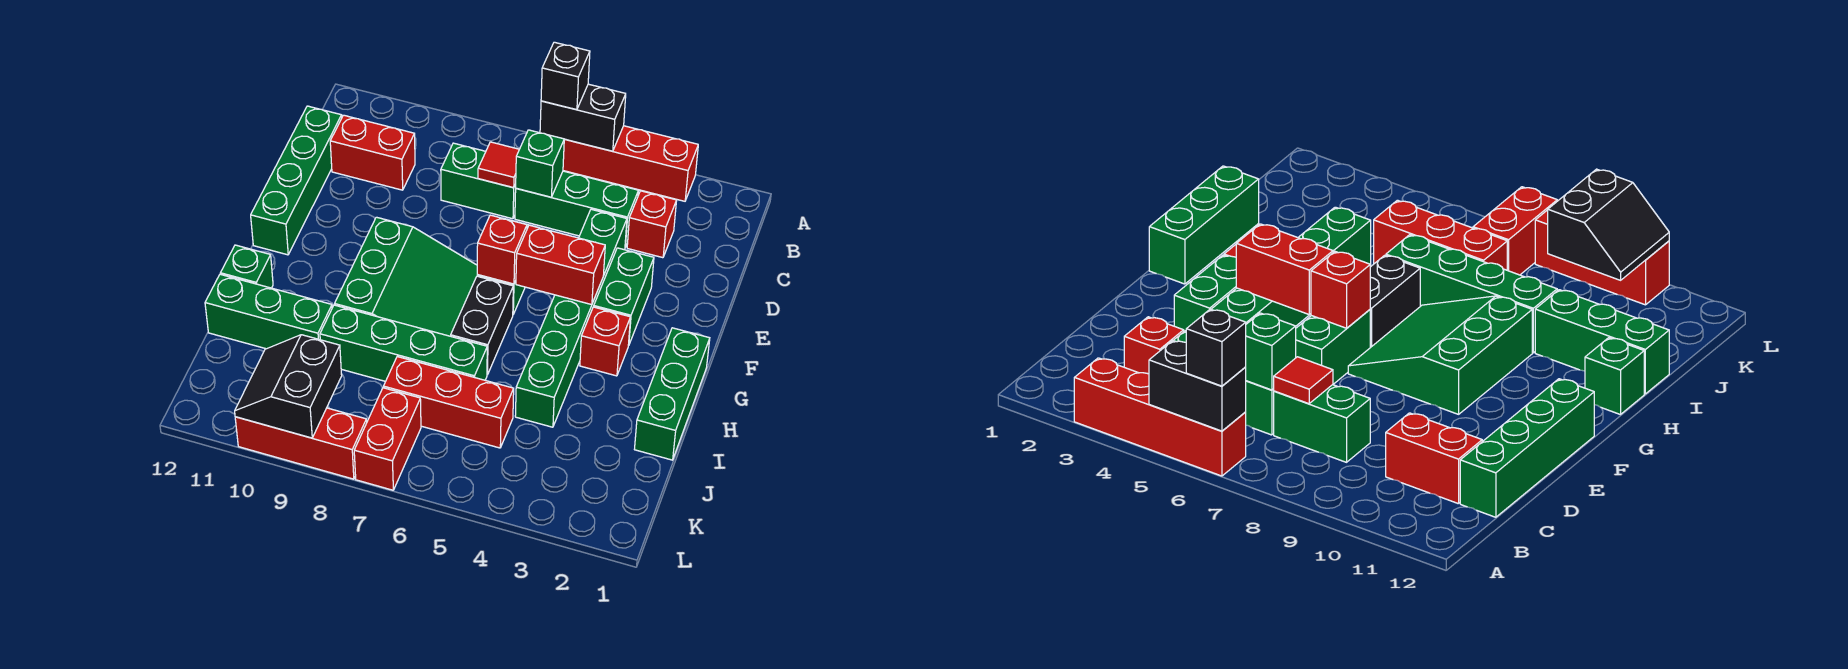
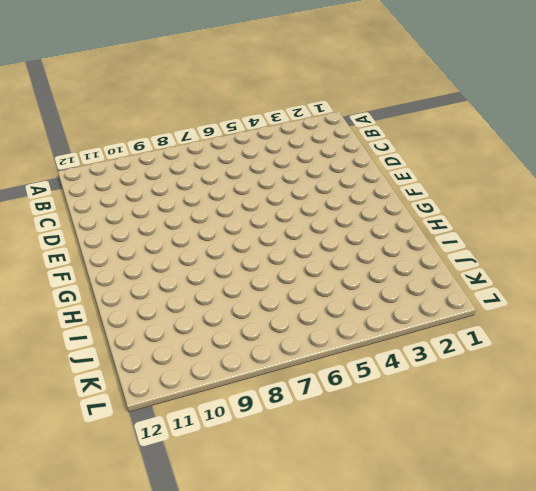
none -> red brick A3:A6 level 1
none -> red brick C3 level 1
none -> green brick C4:C6 level 1

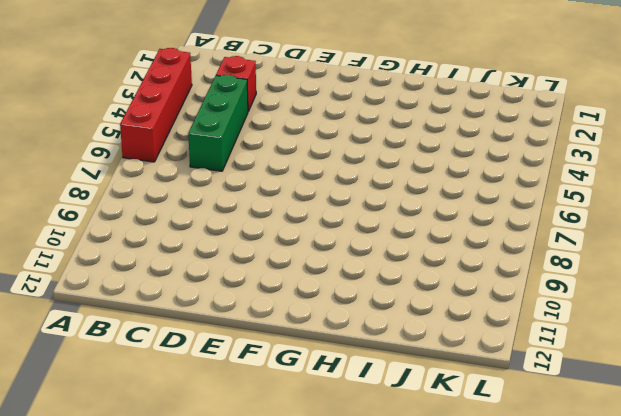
none -> green brick C7:C8 level 1
none -> red brick C10:C11 level 1
none -> green brick C12:F12 level 1

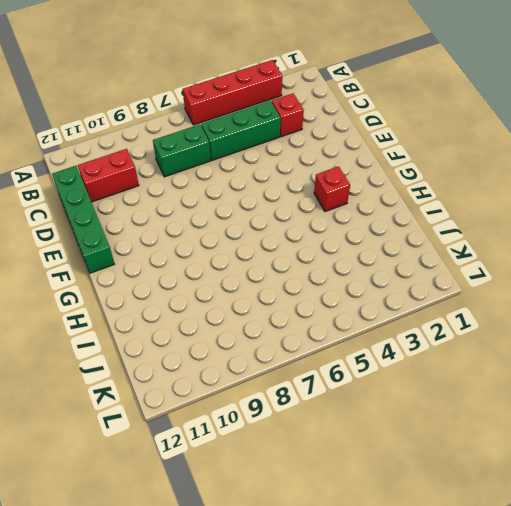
none -> green brick D4:I4 level 1
none -> green brick E3:F3 level 1
none -> green brick E6:F6 level 1

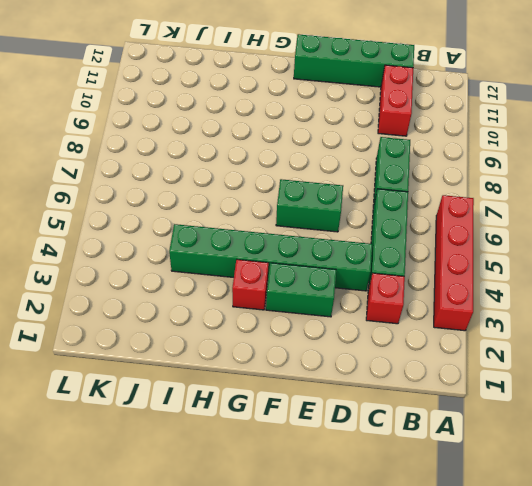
none -> green slope F7:H9 level 1 top 9
none -> green brick G1:I1 level 1
none -> black brick G6:H6 level 1

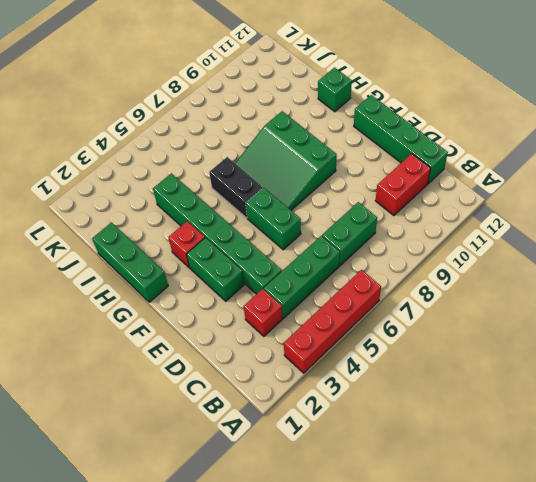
none -> green brick I6:I9 level 1
none -> green brick I10:I12 level 1
none -> red brick J5:J7 level 1

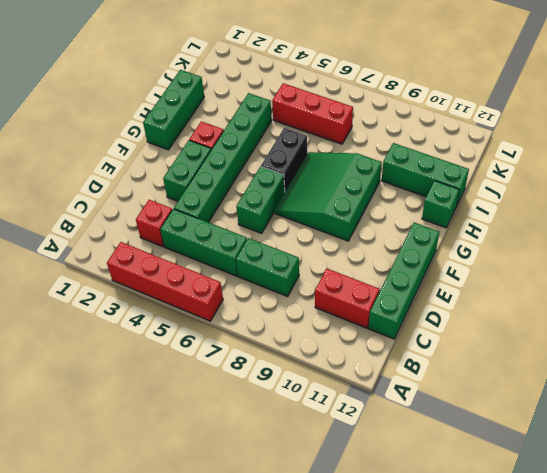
none -> green brick I6:I9 level 1
none -> red brick K7:L7 level 1
none -> red brick L8:L10 level 1

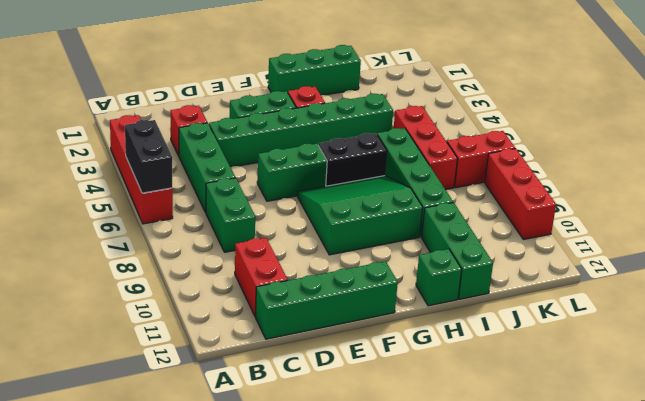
none -> green brick C6 level 2
none -> red tile C7 level 2
none -> red brick F4:F5 level 2

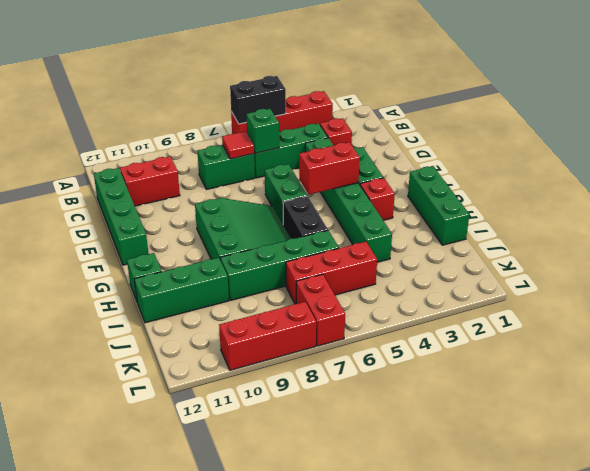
none -> red brick F6 level 2
none -> black slope K9:L10 level 2 top 9
none -> black brick A6 level 3

